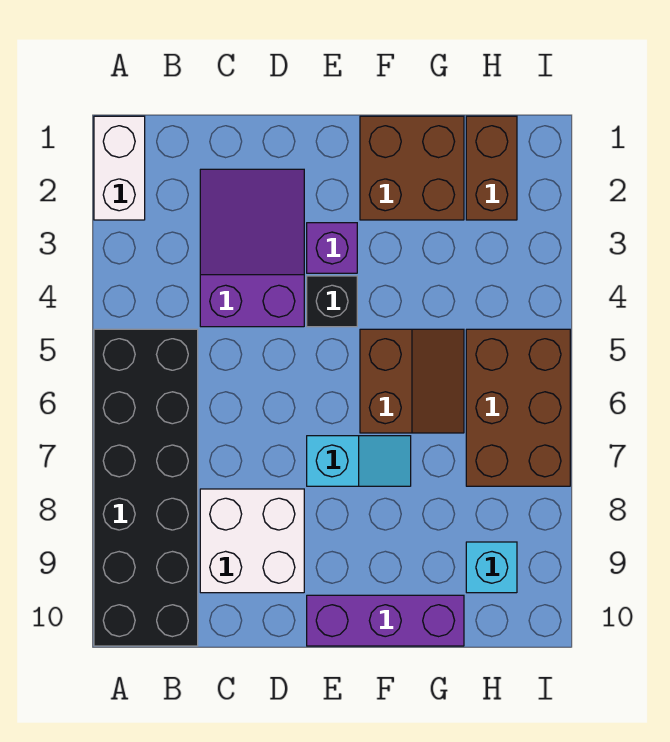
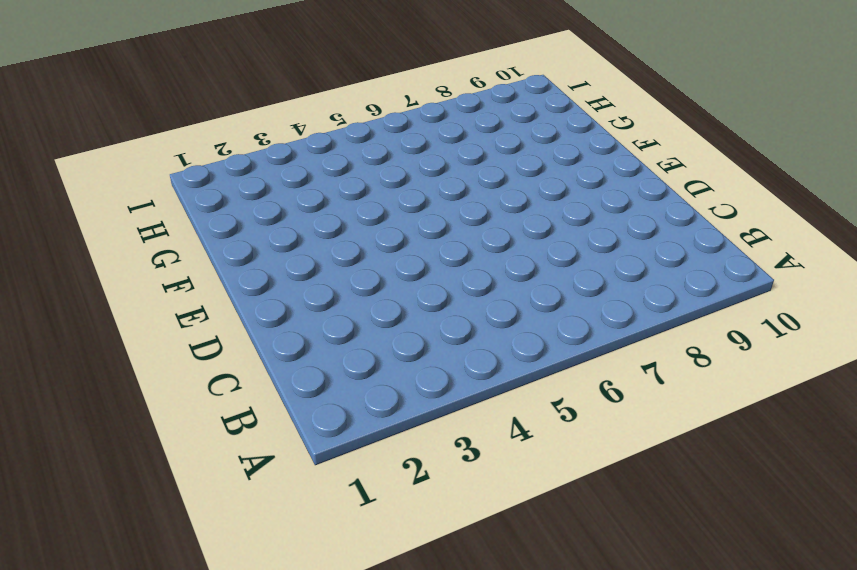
none -> white brick A1:A2 level 1
none -> black brick A5:B10 level 1
none -> purple slope C2:D4 level 1 top 4

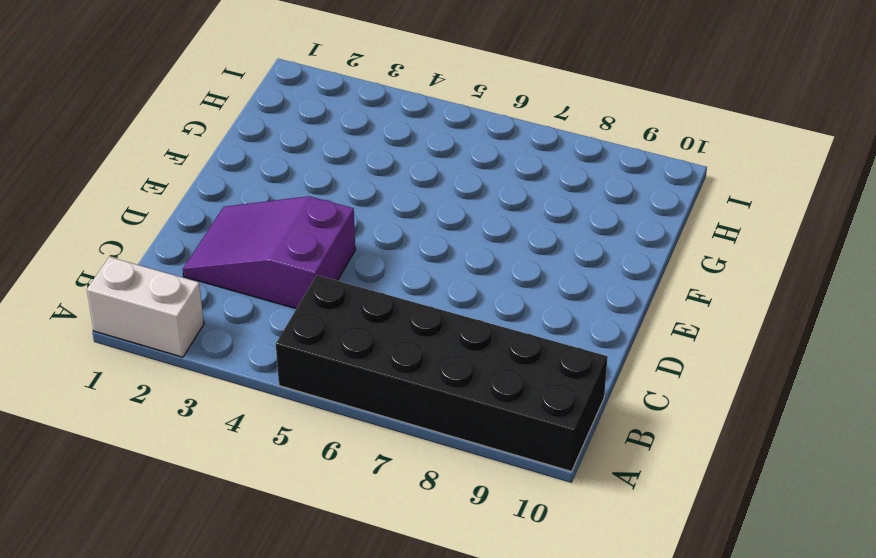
none -> white brick C8:D9 level 1
none -> purple brick E3 level 1
none -> black brick E4 level 1

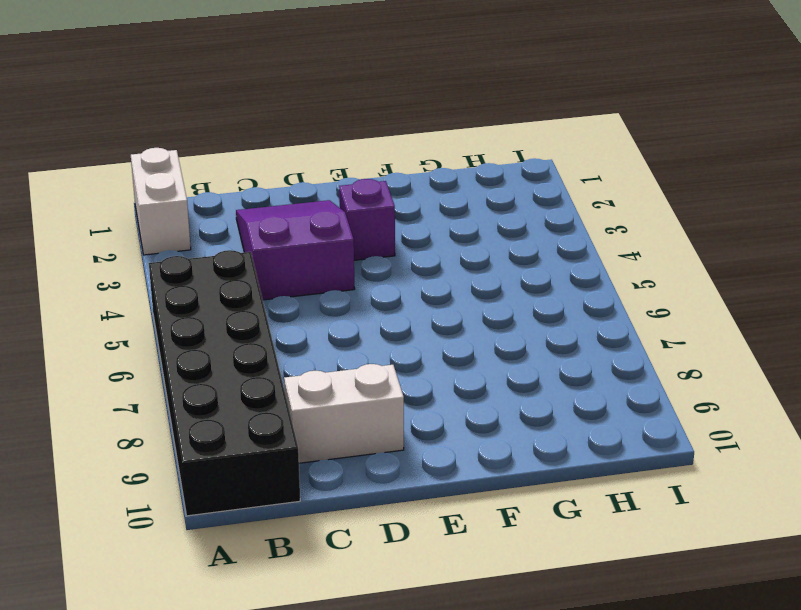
white brick C9:D9 level 1 -> white brick C8:D9 level 1
none -> black brick E4 level 1
none -> cyan slope E7:F7 level 1 top E
none -> purple brick E10:G10 level 1

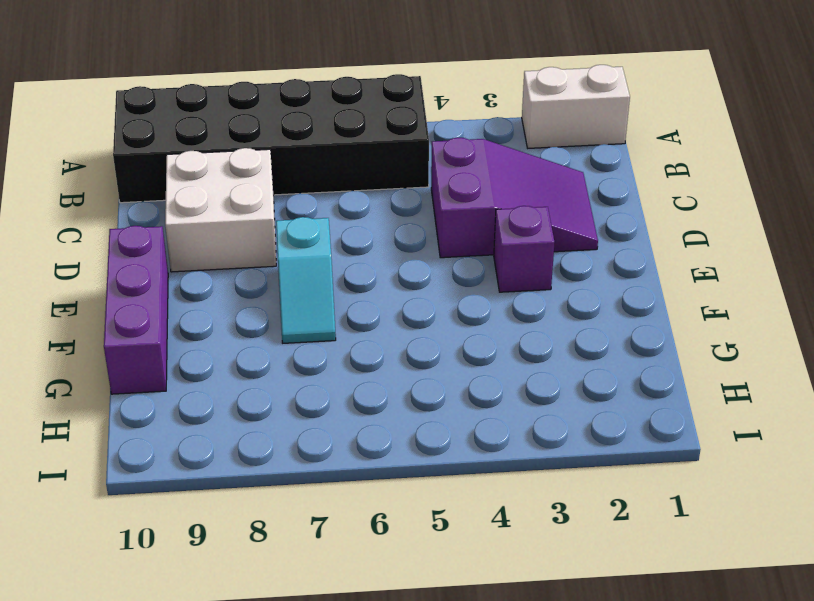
none -> black brick E4 level 1
none -> brown brick F1:G2 level 1
none -> brown slope F5:G6 level 1 top F

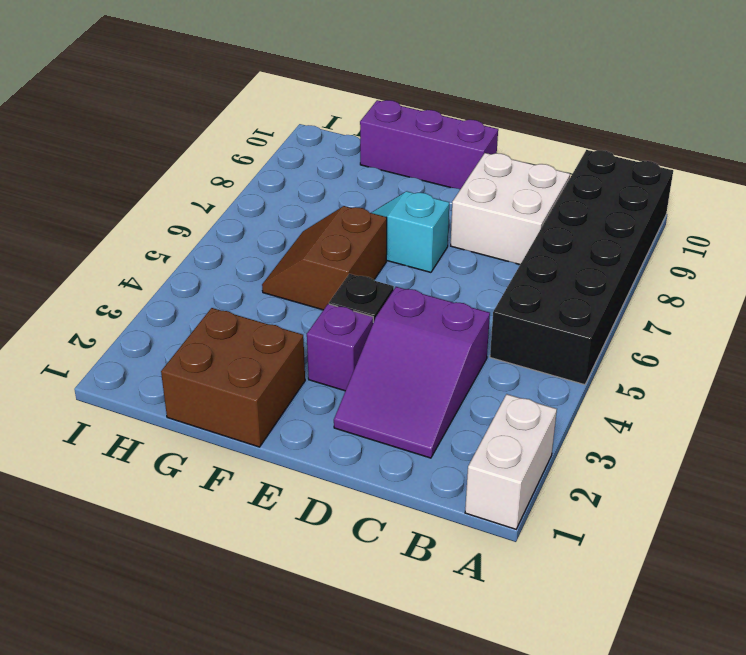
none -> brown brick H1:H2 level 1
none -> brown brick H5:I7 level 1
none -> cyan brick H9 level 1

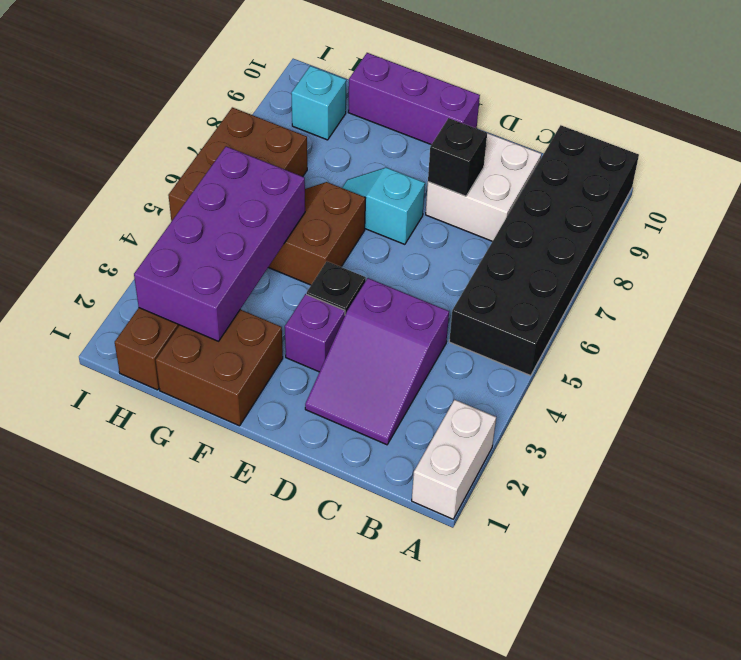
black brick D8 level 2 -> none
purple brick G2:H5 level 2 -> none

